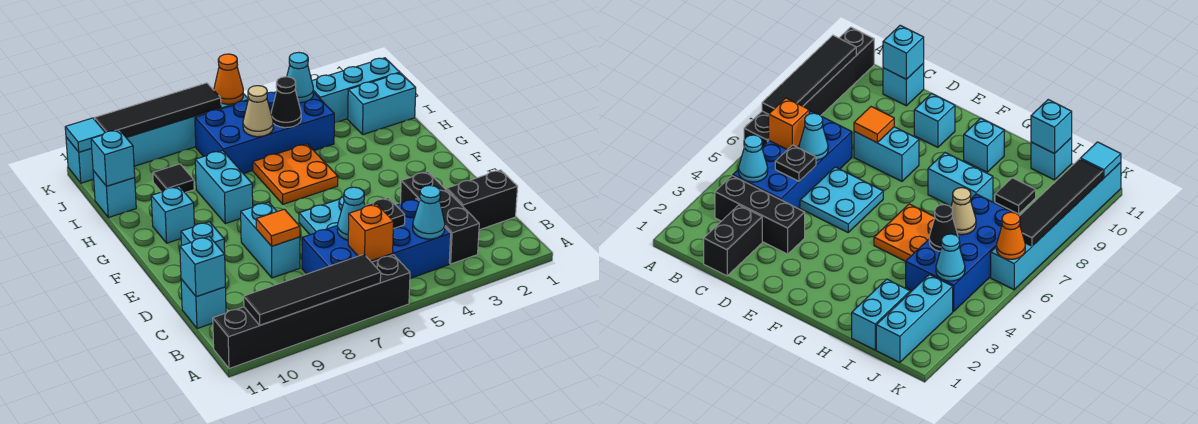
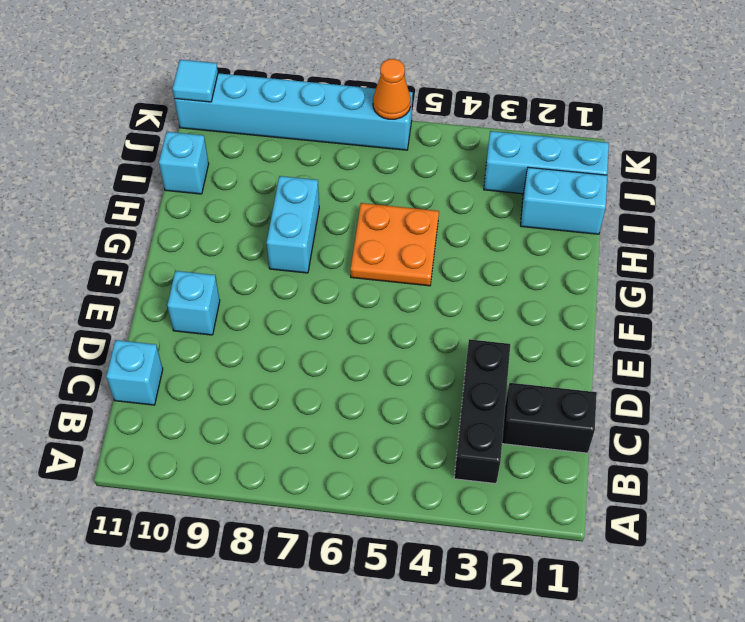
none -> black brick A6:A11 level 1
none -> blue brick B4:C7 level 1
none -> cyan plate D5:E6 level 1
none -> cyan brick D8:E8 level 1

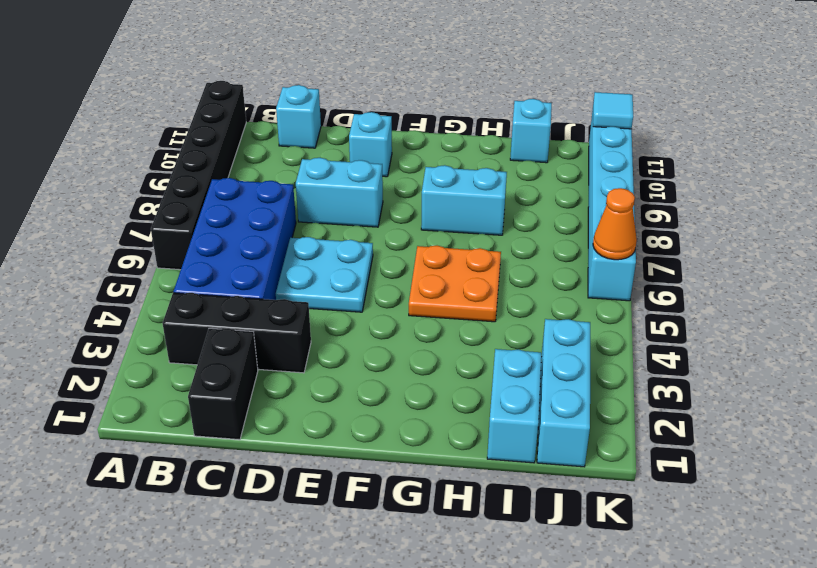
none -> cyan brick G10 level 1
none -> blue brick I4:J7 level 1
none -> black tile I9 level 1
none -> black tile A7:A10 level 2

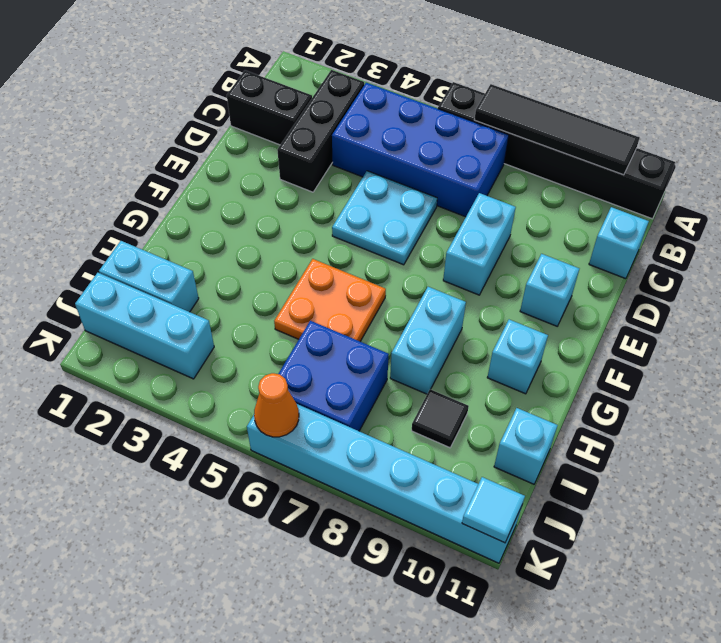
blue brick I6:J7 level 1 -> blue brick I4:J7 level 1
none -> cyan cone B4 level 2
none -> orange brick B6 level 2
none -> black plate C5 level 2
none -> cyan cone C6 level 2

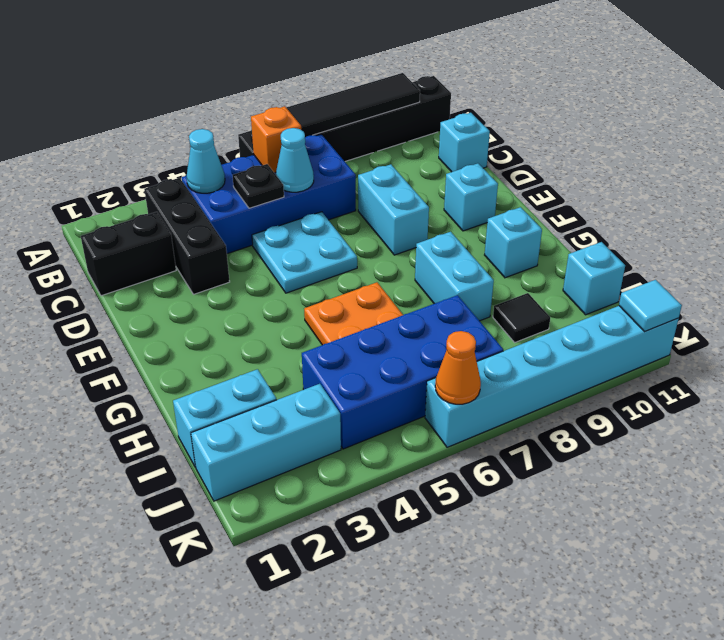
none -> cyan brick C11 level 2
none -> orange tile D8 level 2
none -> black cone I5 level 2
none -> tan cone I6 level 2

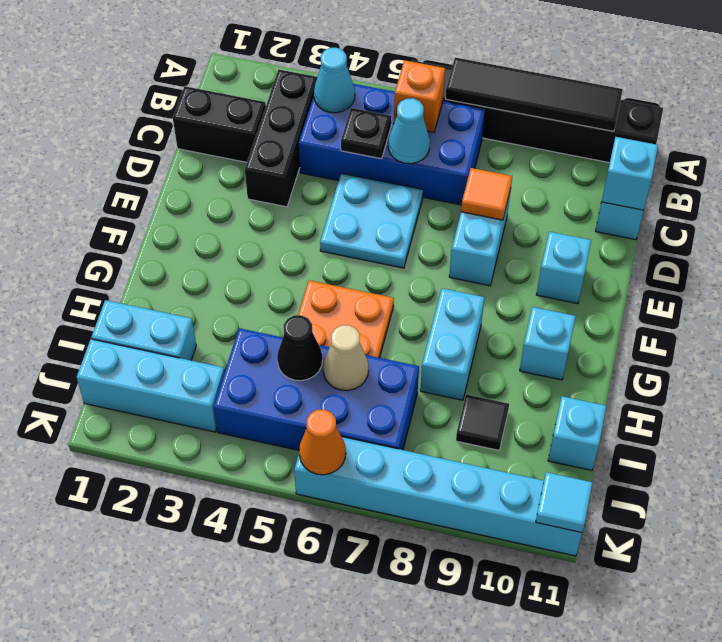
none -> cyan brick I11 level 2
none -> cyan cone J4 level 2
none -> black tile K7:K10 level 2

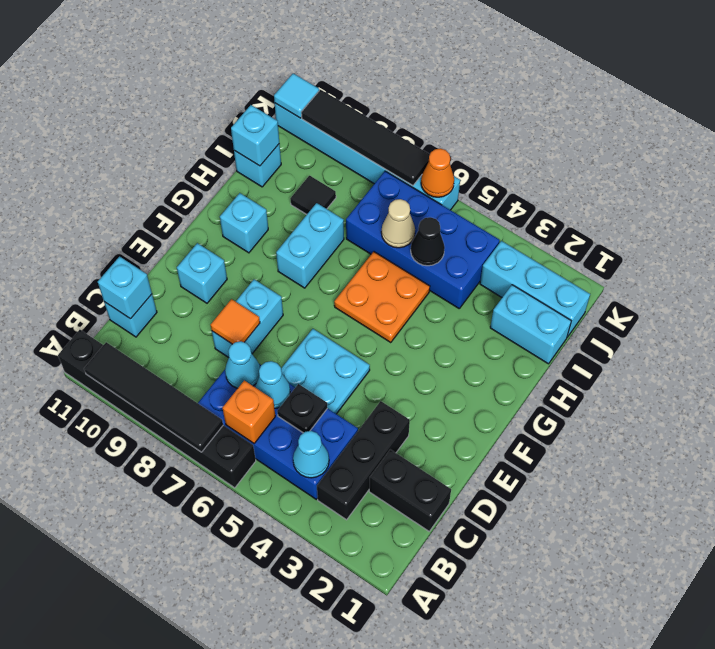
cyan cone C7 level 2 -> cyan cone J4 level 2

